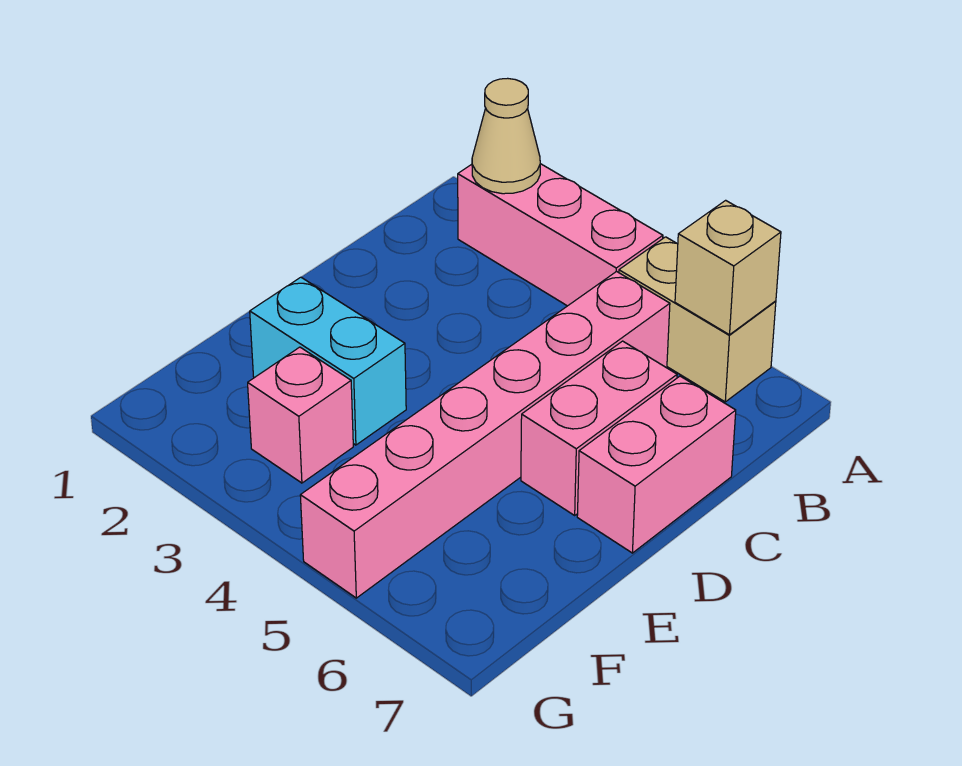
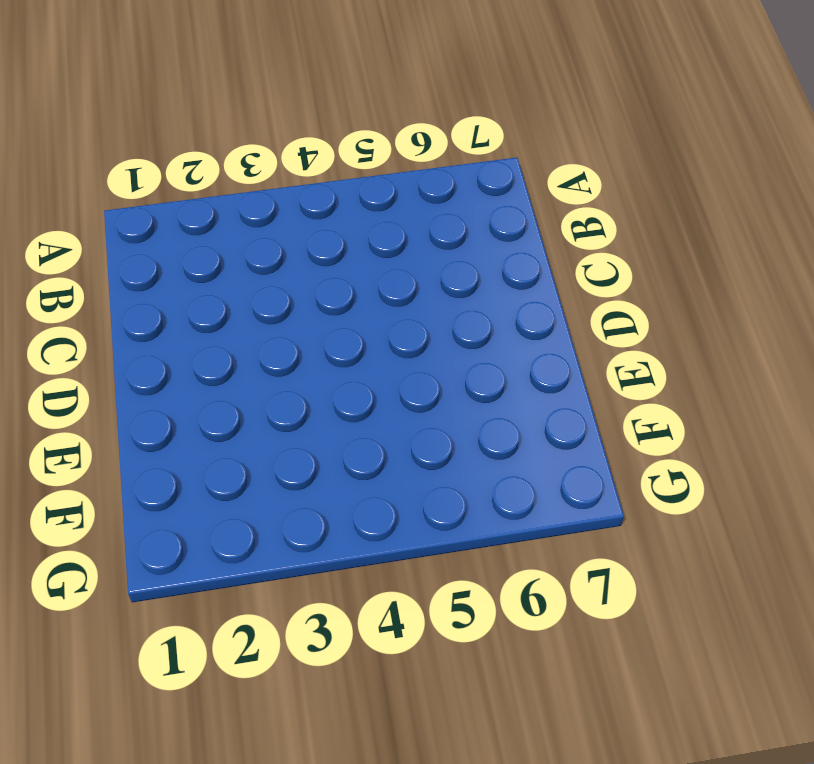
none -> pink brick A2:A4 level 1
none -> tan brick A5:A6 level 1

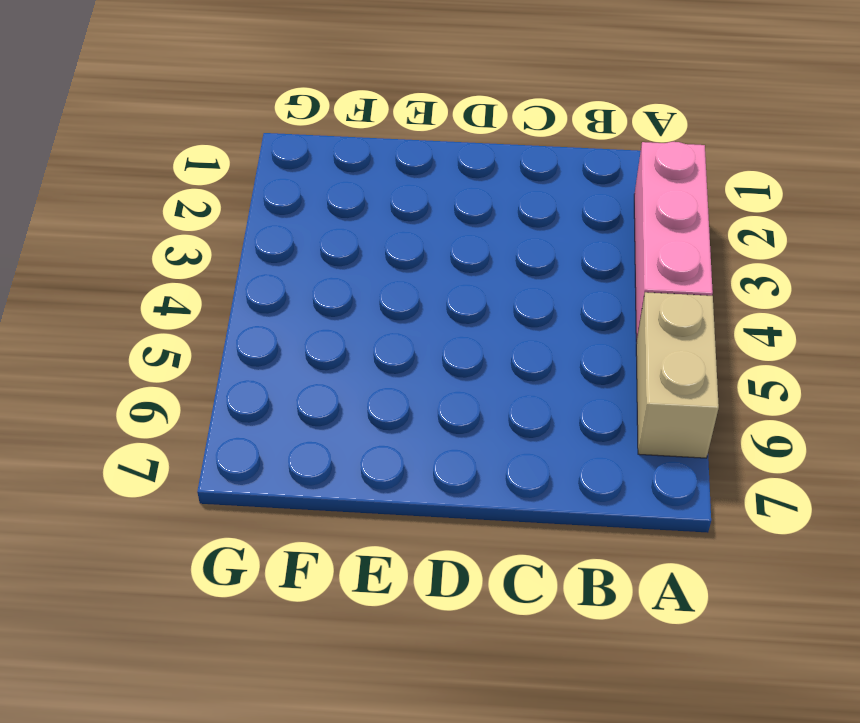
none -> pink brick B5:G5 level 1
none -> pink brick C6:D6 level 1

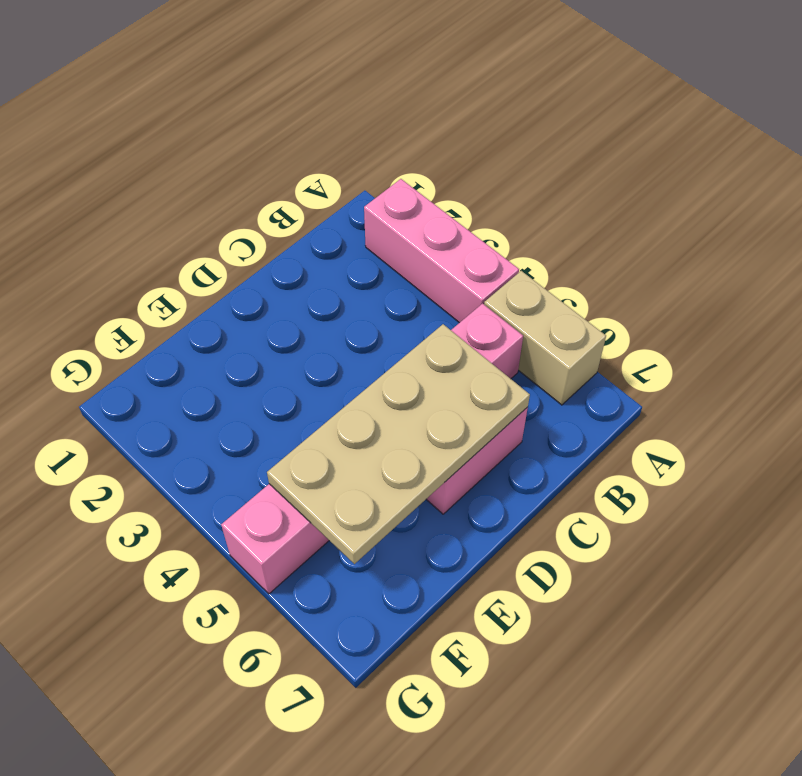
tan plate C5:F6 level 2 -> none
none -> pink brick C7:D7 level 1
none -> cyan brick E2:E3 level 1

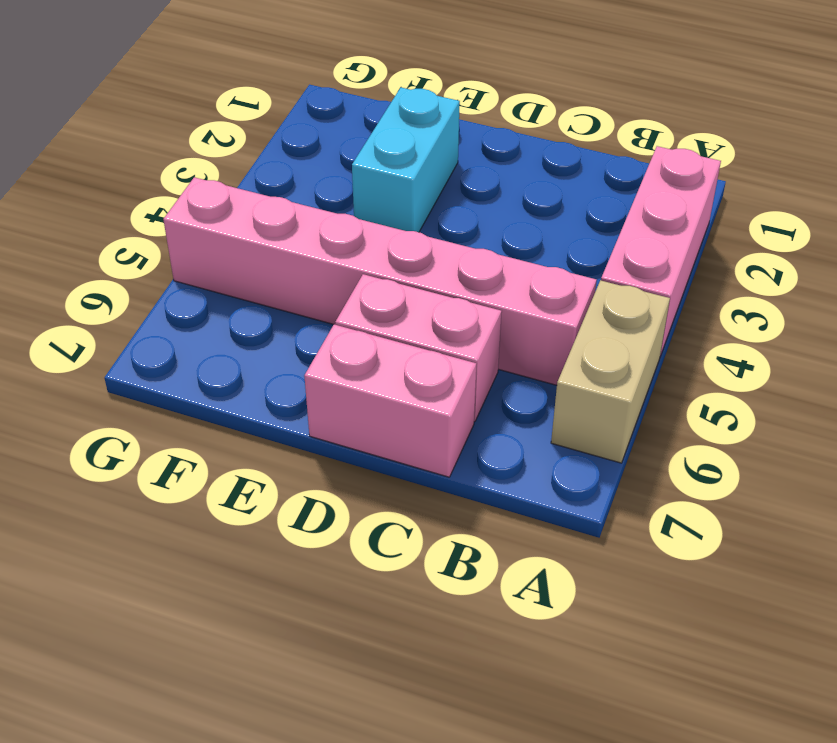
none -> pink brick F3 level 1
none -> tan cone A2 level 2

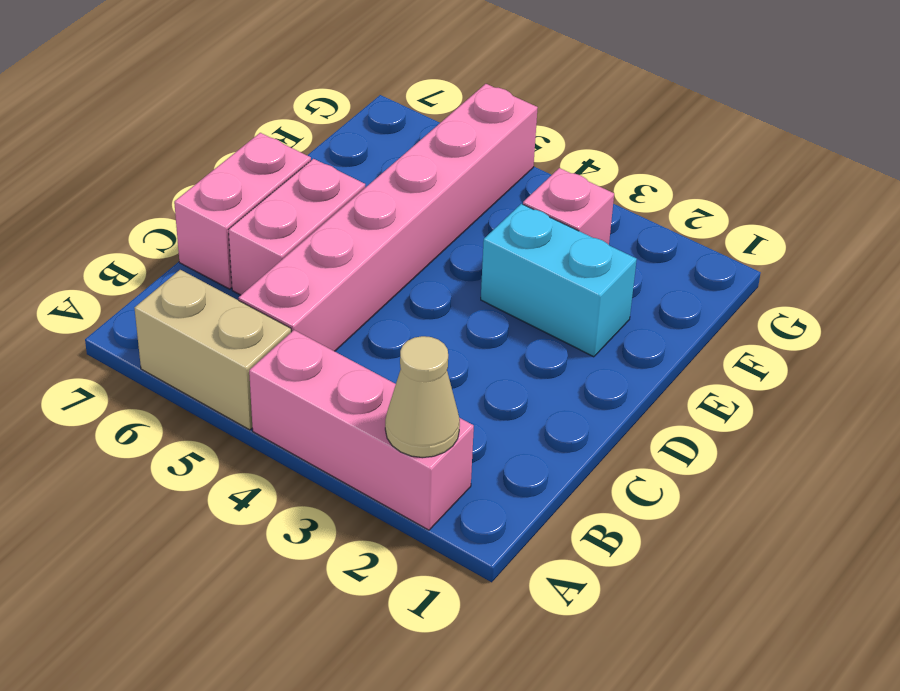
none -> tan brick A6 level 2

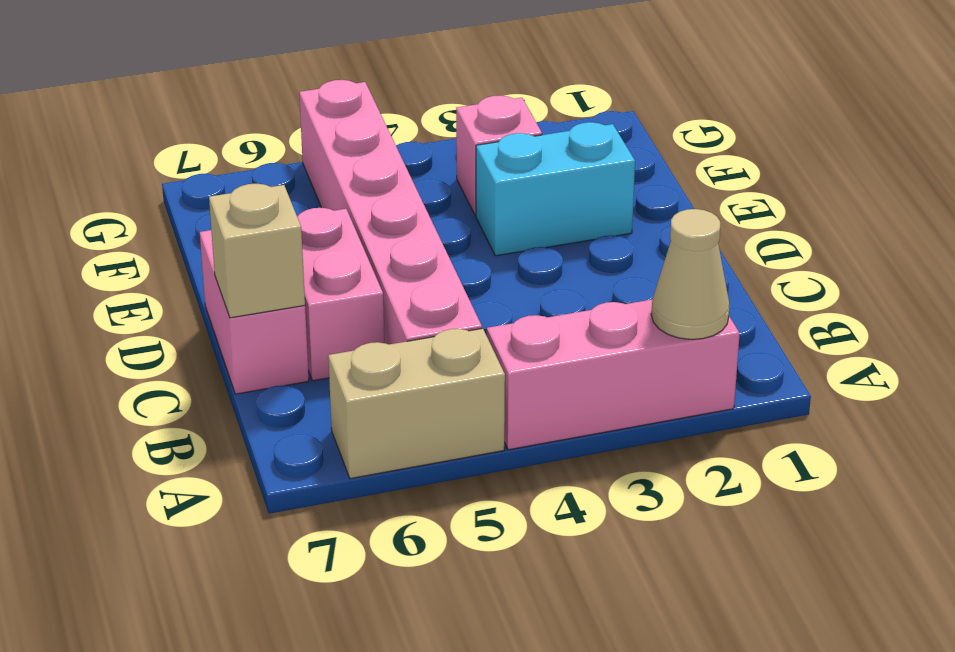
tan brick C7 level 2 -> tan brick A6 level 2

